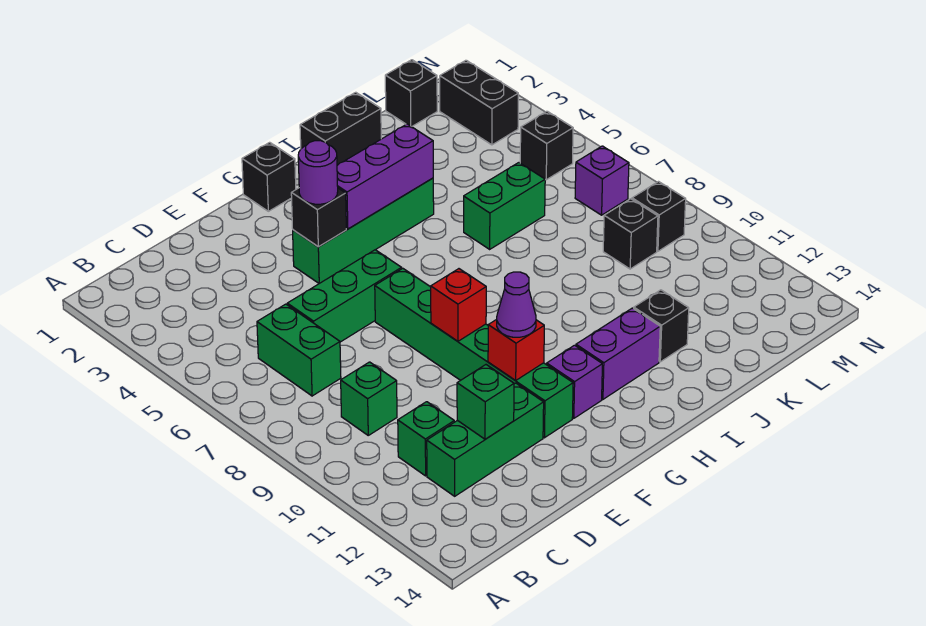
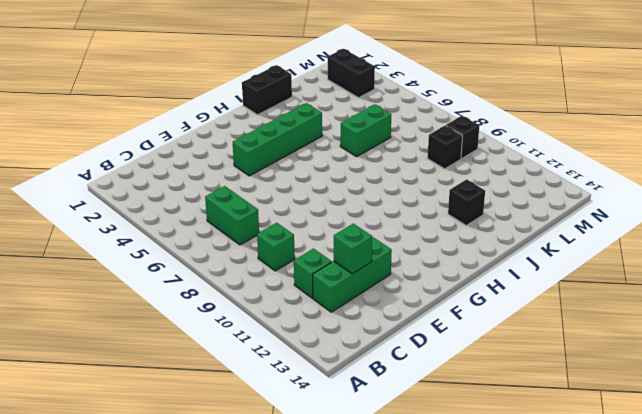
none -> green brick D6:F6 level 1
none -> green brick F7:F12 level 1
none -> black brick G1 level 1

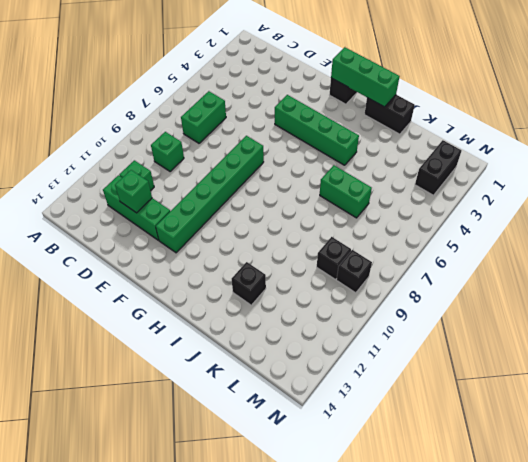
green brick G1:I1 level 2 -> green brick D6:F6 level 1
none -> purple brick G12 level 1
none -> purple brick H12:I12 level 1
none -> black brick L1 level 1

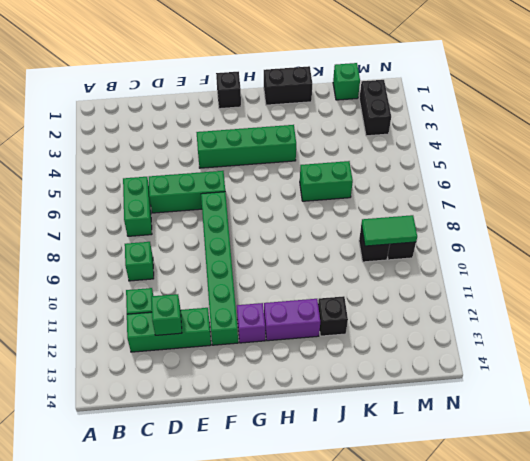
green brick L1 level 1 -> black brick L1 level 1
green tile L9:M9 level 2 -> none
none -> black brick M5 level 1
none -> purple brick M7 level 1
none -> black brick F4 level 2

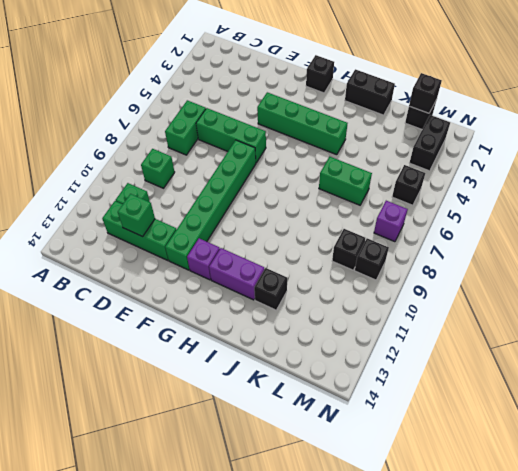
black brick L1 level 2 -> black brick F4 level 2
none -> red brick F9 level 2
none -> red brick F11 level 2
none -> purple brick G4:I4 level 2

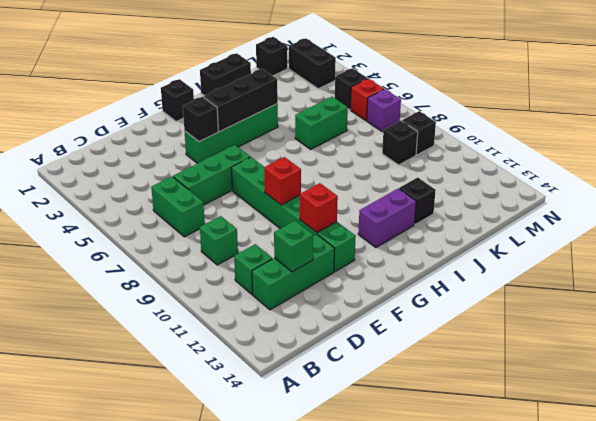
black brick G4:I4 level 2 -> purple brick G4:I4 level 2
red brick M6 level 1 -> none
none -> purple brick G12 level 1
none -> purple round brick F4 level 3
none -> purple cone F11 level 3

